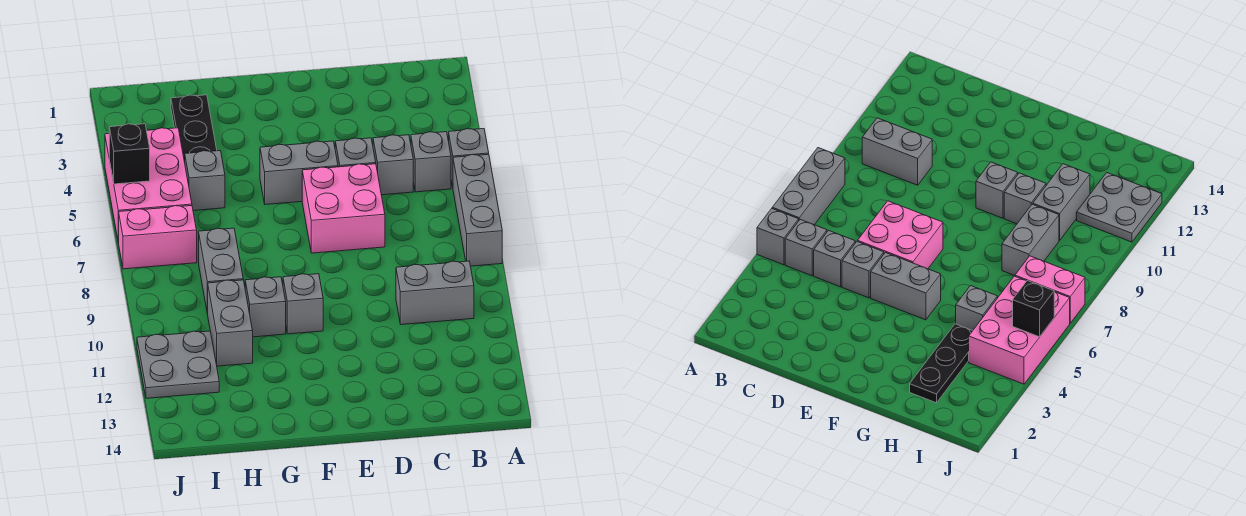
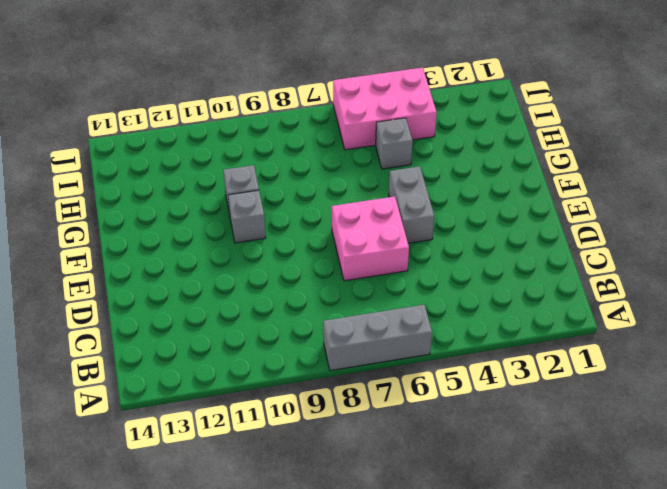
none -> grey brick A5 level 1
none -> grey brick B5 level 1
none -> grey brick B10:C10 level 1

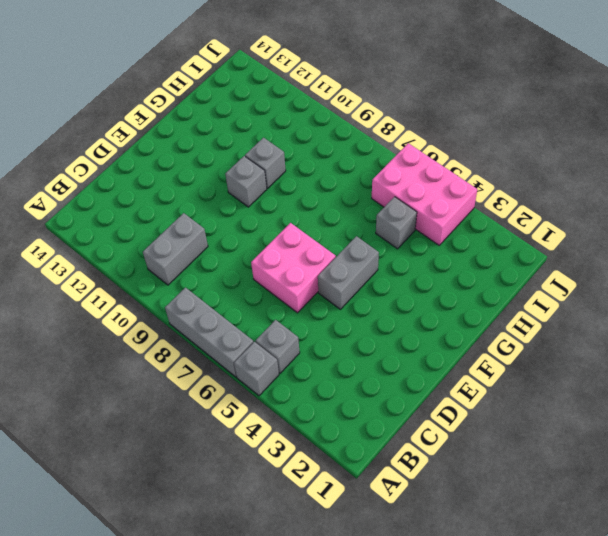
none -> grey brick C5 level 1
none -> grey brick D5 level 1
none -> black plate H2:H4 level 1

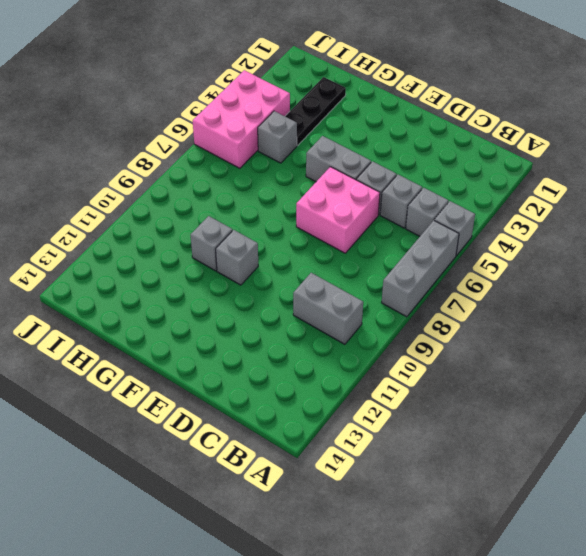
none -> grey brick H8:H9 level 1
none -> grey brick H10:H11 level 1
none -> pink brick I7:J7 level 1

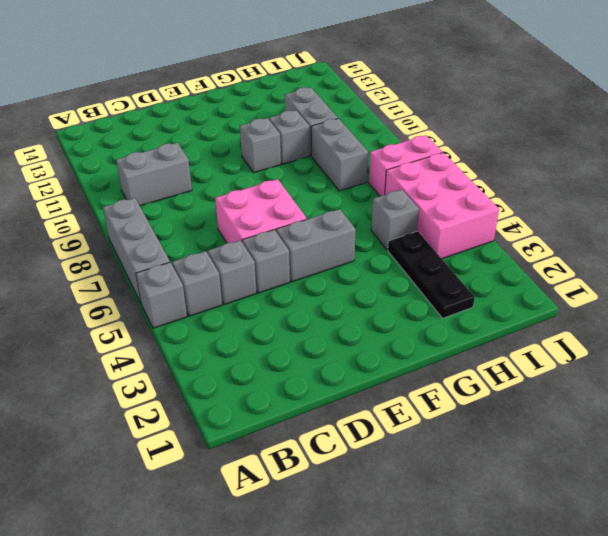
none -> grey plate I11:J12 level 1
none -> black brick J5 level 2

